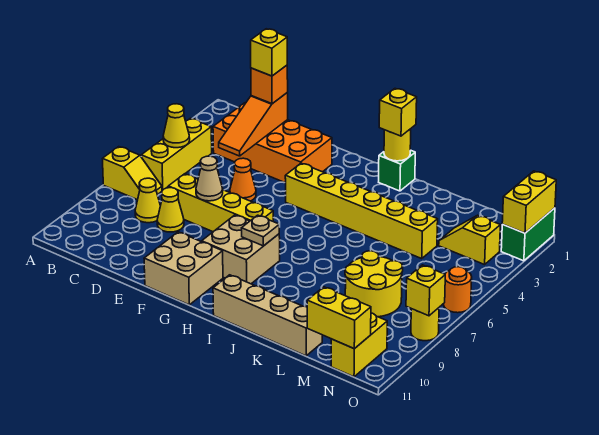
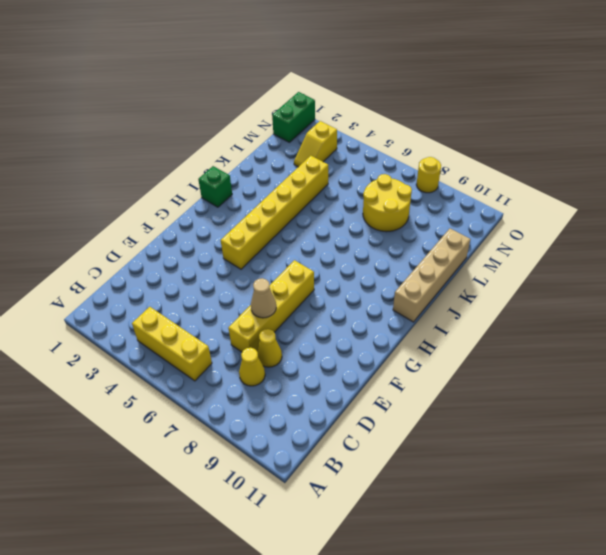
green brick N1:O1 level 1 -> green brick O1:O2 level 1
none -> yellow slope A7:B7 level 1 top A
none -> orange brick C2:F3 level 1
none -> orange cone E5 level 1

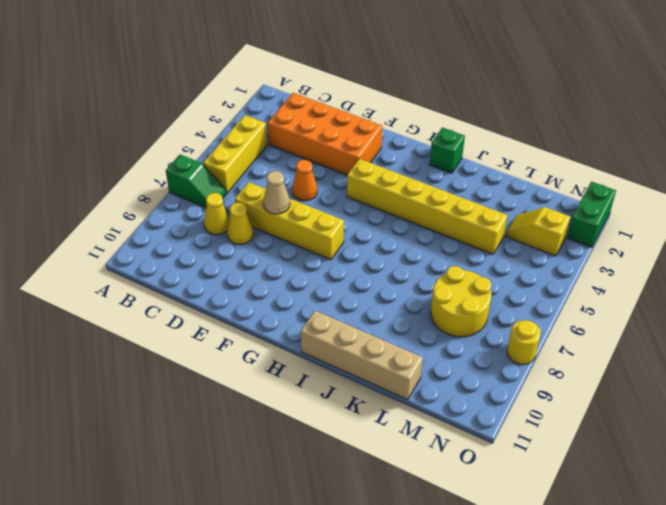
green slope A7:B7 level 1 top A -> yellow slope A7:B7 level 1 top A
none -> tan brick F10:G11 level 1
none -> tan brick G8:H9 level 1
none -> yellow brick N10:N11 level 1

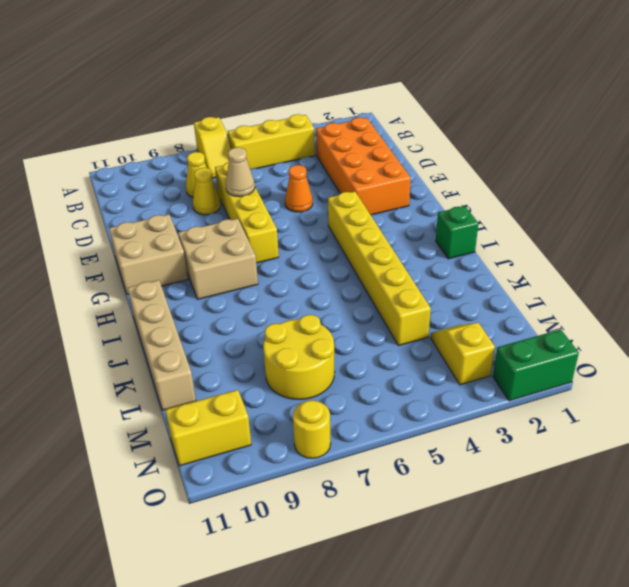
none -> orange round brick O6 level 1
none -> yellow cone B5 level 2
none -> orange slope D2:D4 level 2 top 2

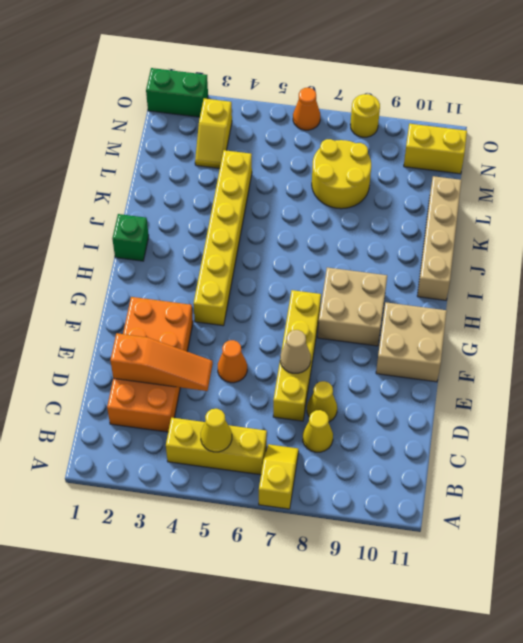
orange cone O6 level 1 -> orange round brick O6 level 1
none -> tan plate H8 level 2
none -> yellow round brick I1 level 2
none -> yellow brick M11:N11 level 2

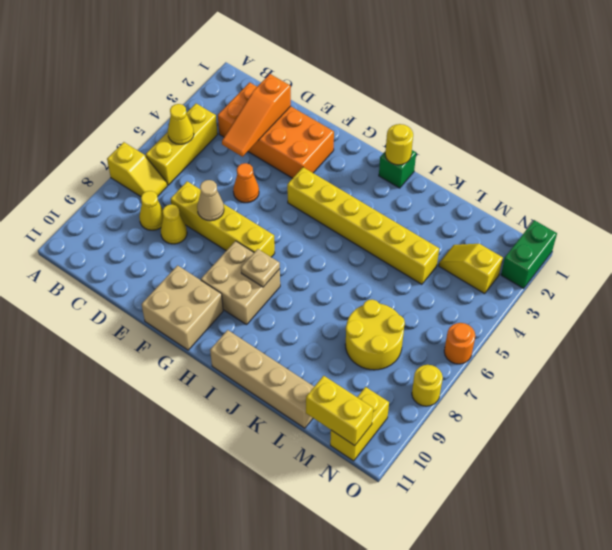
none -> yellow brick O1:O2 level 2
none -> yellow brick O8 level 2
none -> orange brick D2 level 3

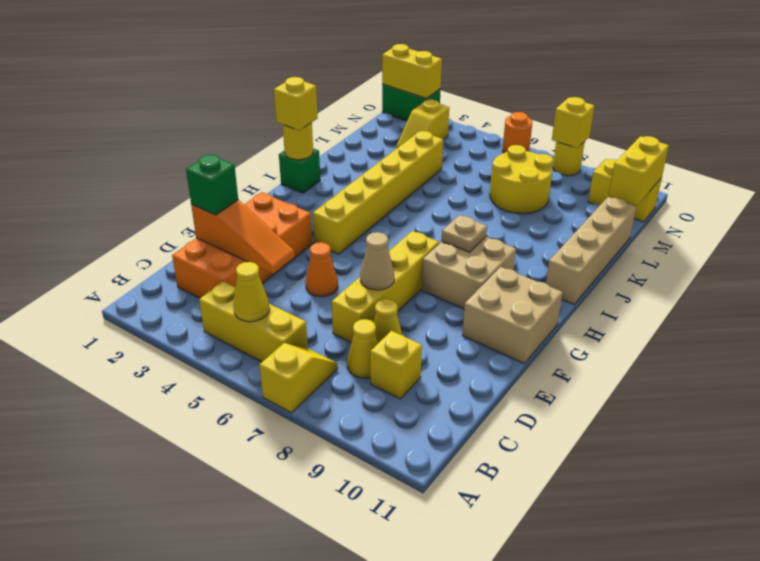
yellow brick C9 level 1 -> yellow brick D2 level 4
green brick D2 level 3 -> orange brick D2 level 3

